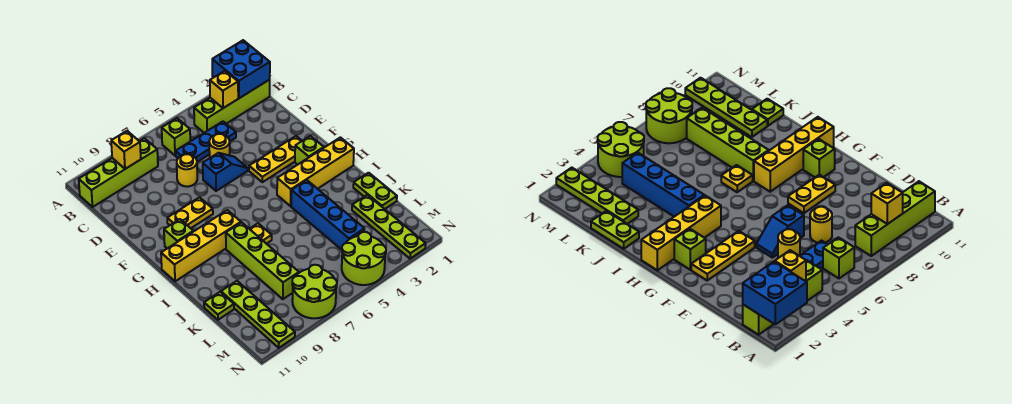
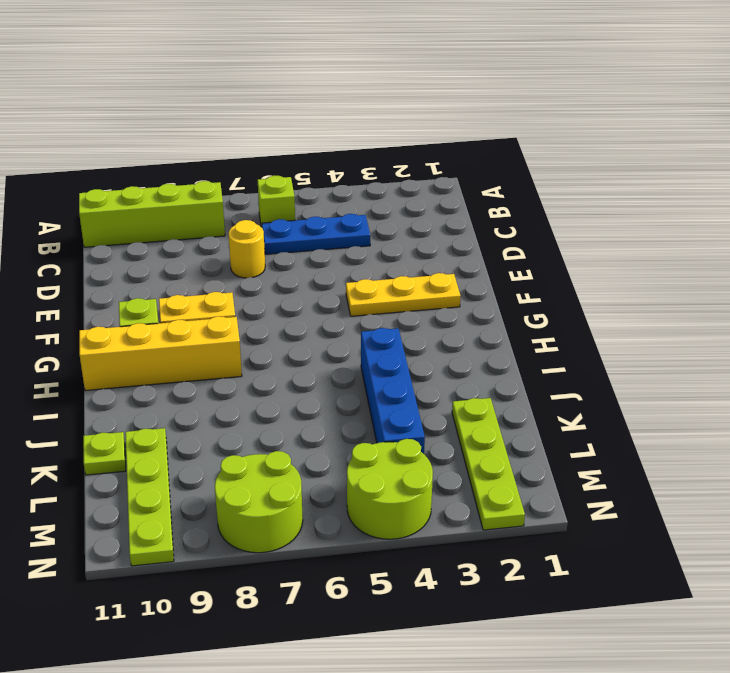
none -> lime brick B1:B4 level 1
none -> yellow round brick D5 level 1
none -> blue slope E5:E6 level 1 top 6

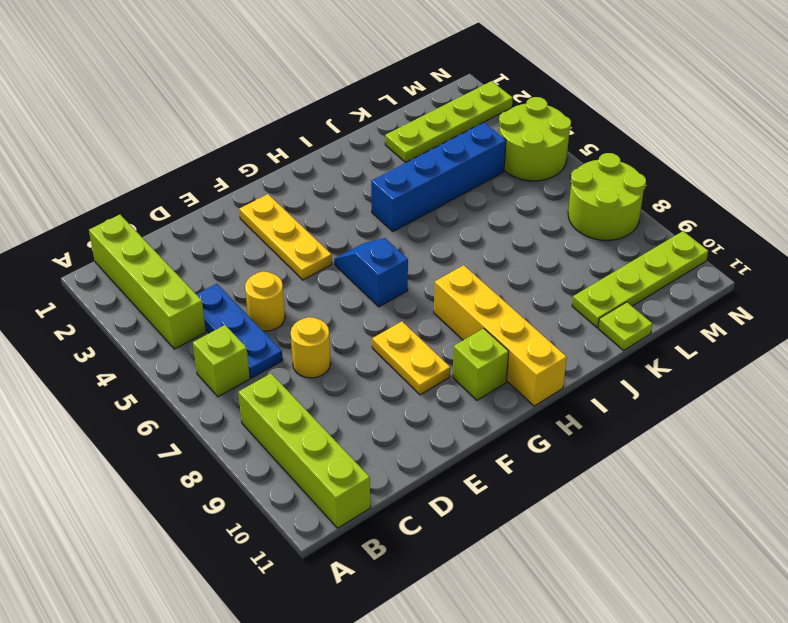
blue slope G5:G6 level 1 top 6 -> blue slope E5:E6 level 1 top 6
none -> lime brick G2 level 1
none -> yellow brick H1:H4 level 1
none -> yellow plate I7 level 1

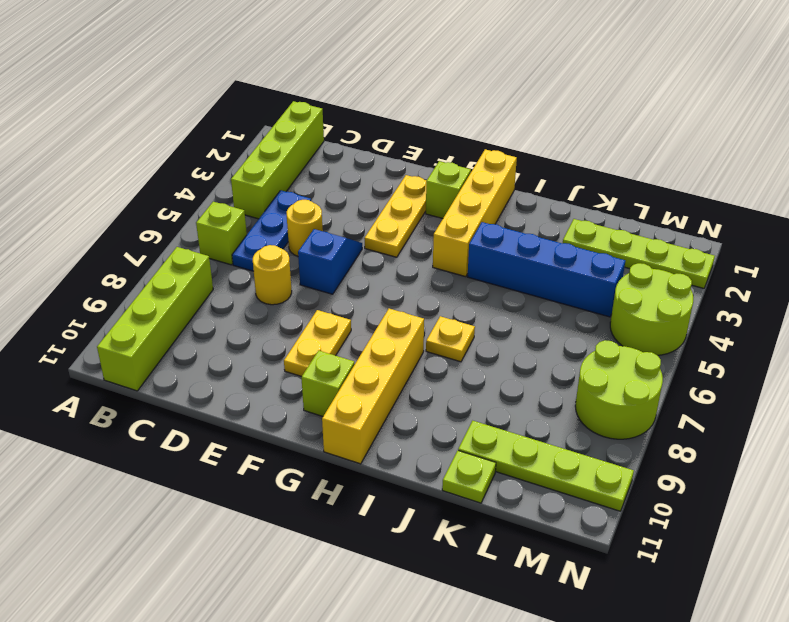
none -> lime brick I8:L8 level 1
none -> lime plate J1:K1 level 1
none -> blue brick A1:B2 level 2

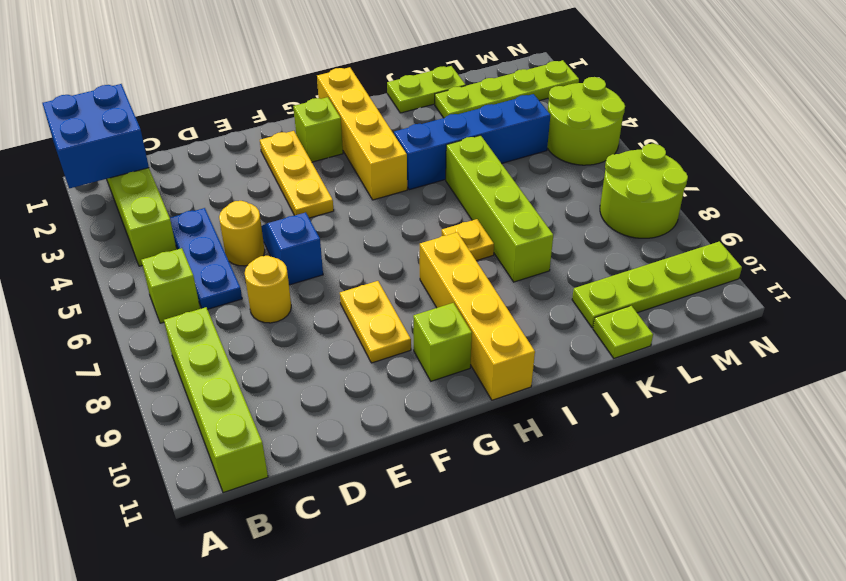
lime brick J5:J8 level 1 -> lime brick I8:L8 level 1
none -> yellow brick B3 level 2
none -> yellow brick B9 level 2

